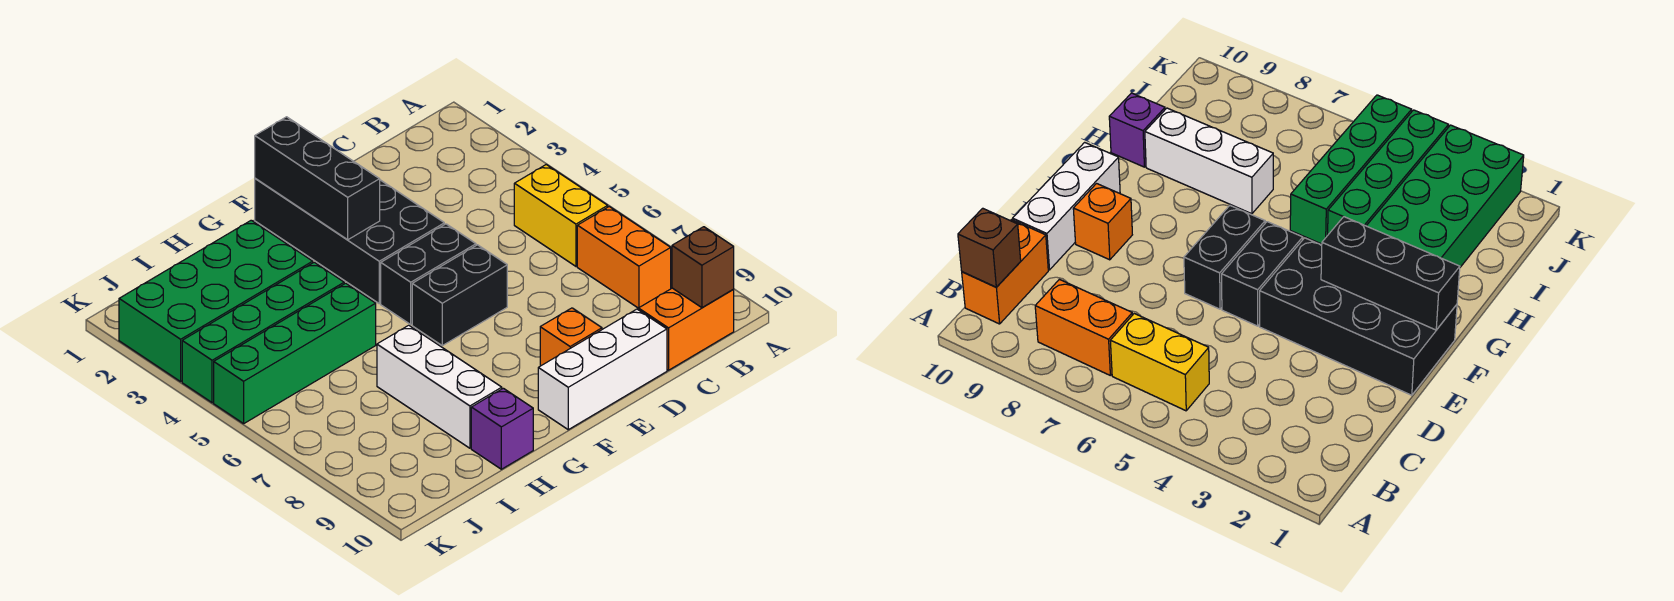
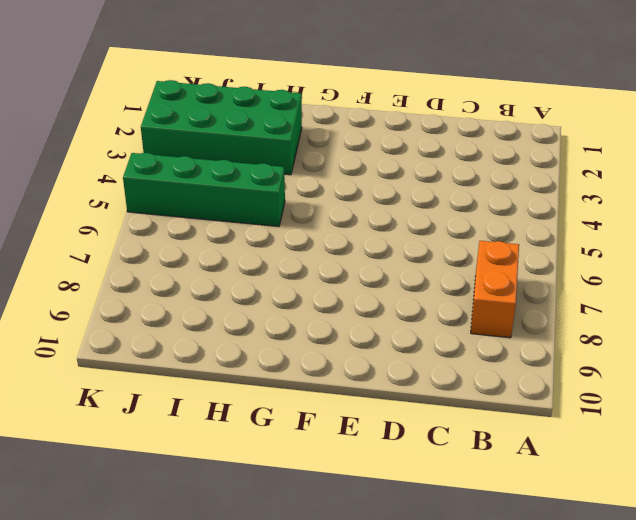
none -> yellow brick B5:B6 level 1
none -> orange brick B10:C10 level 1
none -> white brick D10:F10 level 1

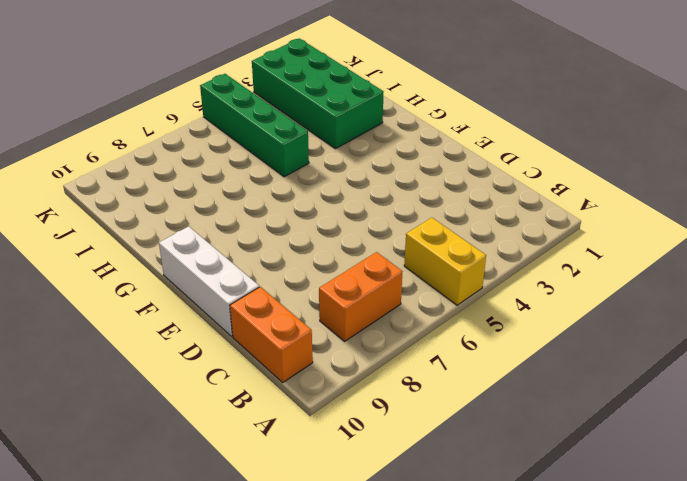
yellow brick A5:B5 level 1 -> yellow brick B5:B6 level 1
none -> black brick E1:F4 level 1
none -> black brick E5:F5 level 1
none -> black brick E6:F6 level 1

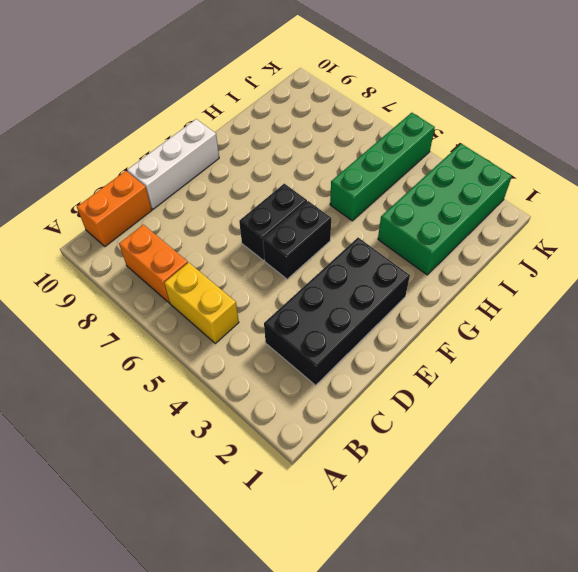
black brick C2:F3 level 1 -> black brick E1:F4 level 1
none -> orange brick E9 level 1
none -> green brick H4:K4 level 1
none -> white brick H7:H9 level 1

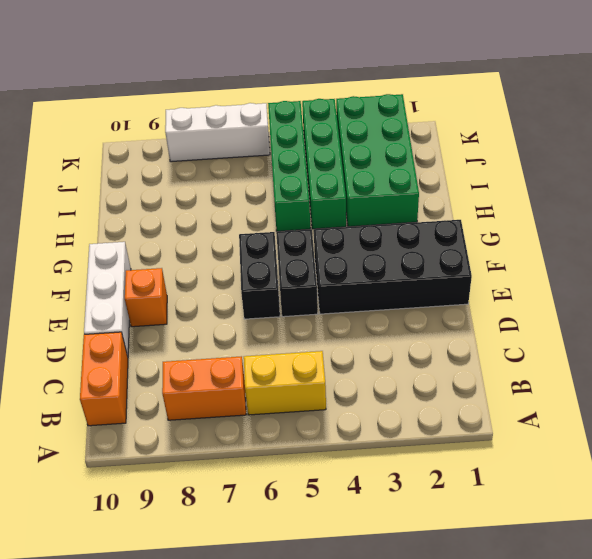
white brick K6:K8 level 1 -> white brick H7:H9 level 1
none -> purple brick H10 level 1
none -> brown brick B10 level 2
none -> black brick F1:F3 level 2

